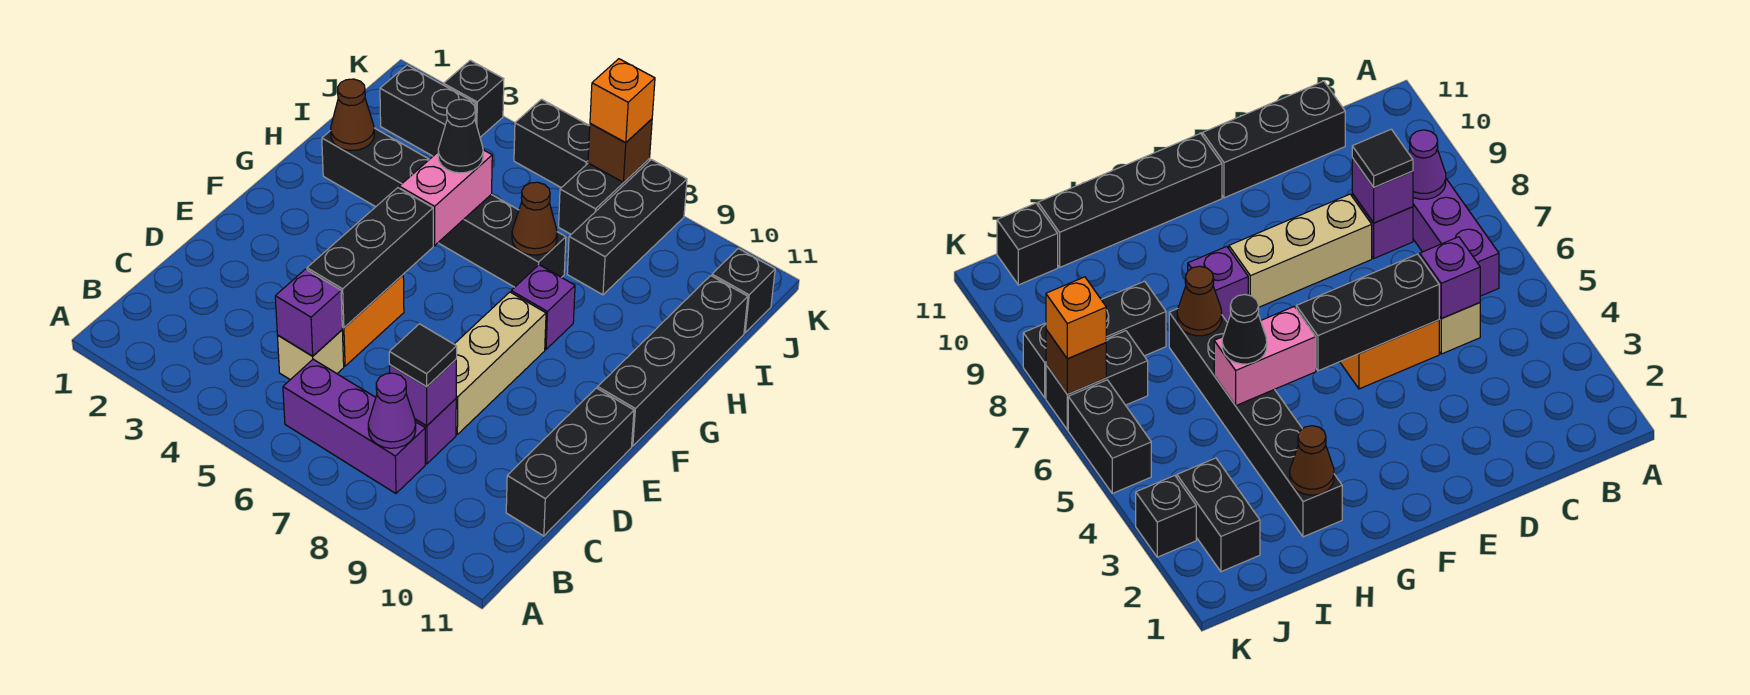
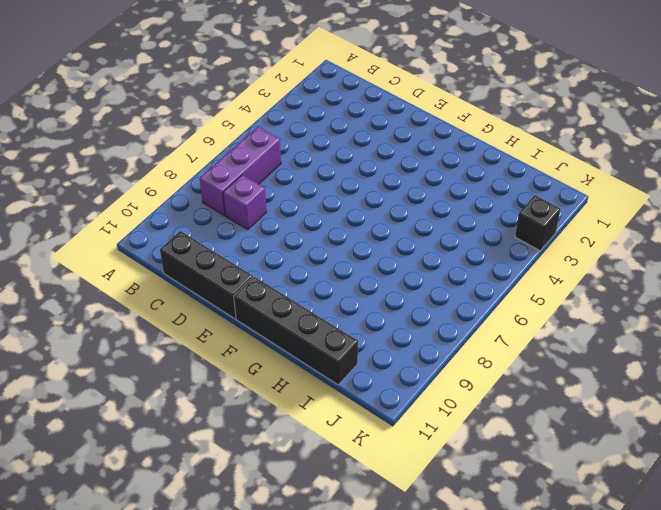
none -> tan brick C5 level 1
none -> orange brick D5:E5 level 1
none -> tan brick D8:F8 level 1

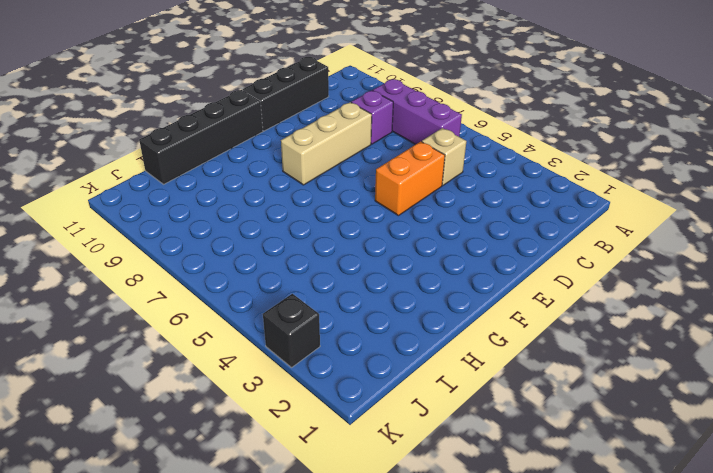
none -> purple brick G8 level 1
none -> black brick H2:H7 level 1
none -> black brick I8:K8 level 1

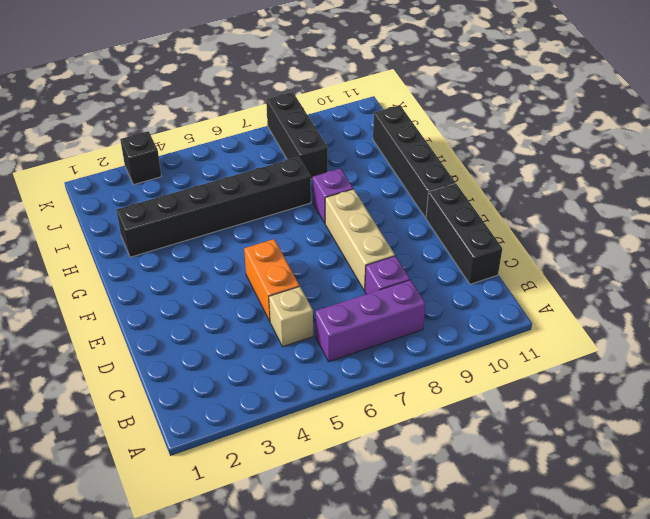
none -> black brick J2:J3 level 1
none -> black brick J7:K7 level 1
none -> black brick J11 level 1

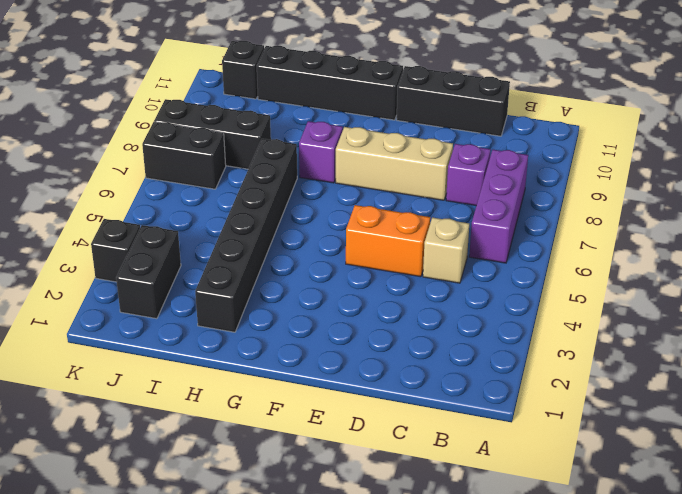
none -> black brick K5:K6 level 1
none -> purple cone B8 level 2
none -> purple brick C5 level 2

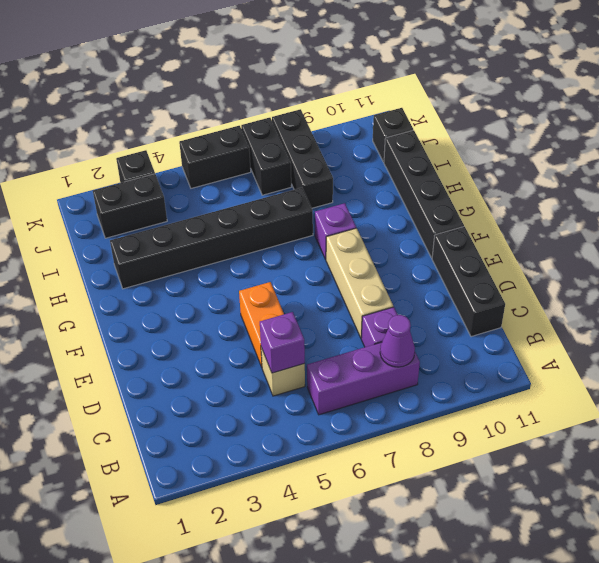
none -> purple brick C8 level 2
none -> black brick D5:F5 level 2
none -> pink brick G5:H5 level 2

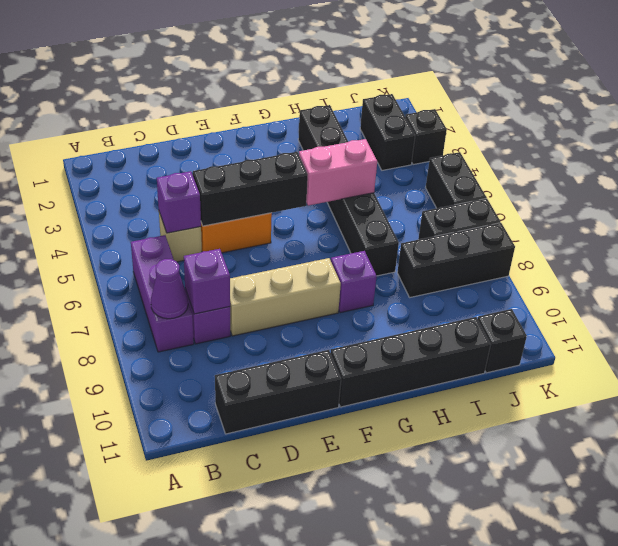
none -> brown cone H2 level 2
none -> brown cone H7 level 2
none -> brown brick K7 level 2

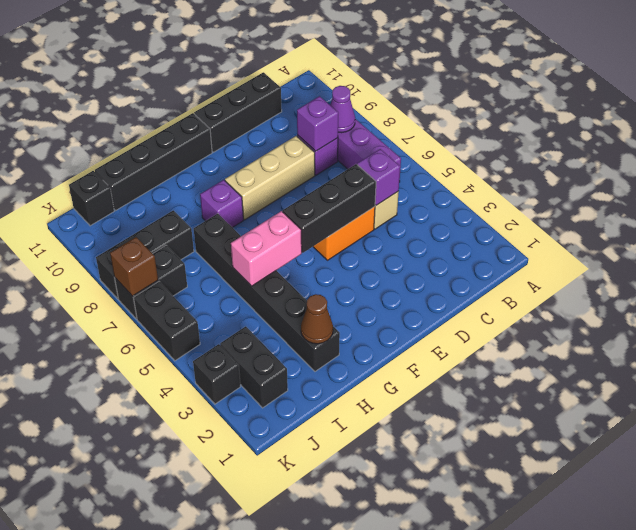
none -> brown cone H7 level 2
none -> black tile C8 level 3
none -> black cone H5 level 3

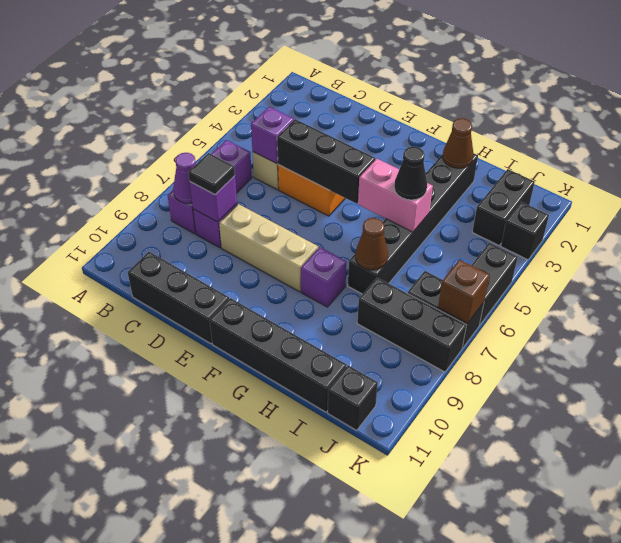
none -> orange brick K7 level 3

